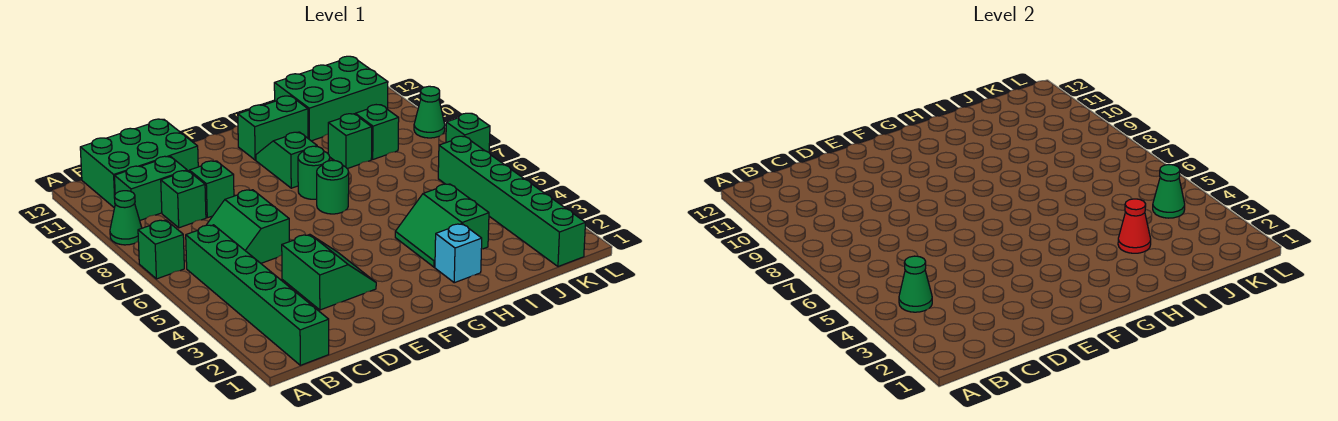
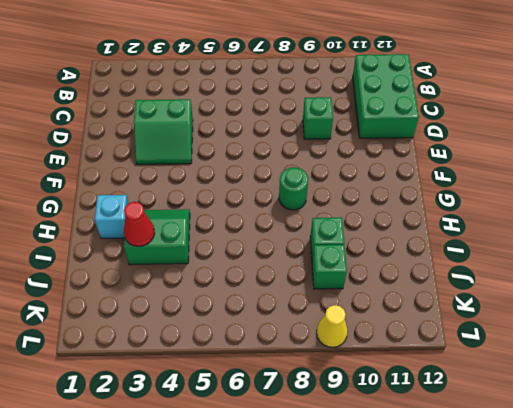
yellow cone L9 level 1 -> green cone L9 level 1
none -> green brick A7 level 1
none -> green cone A9 level 1
none -> green brick B1:B6 level 1

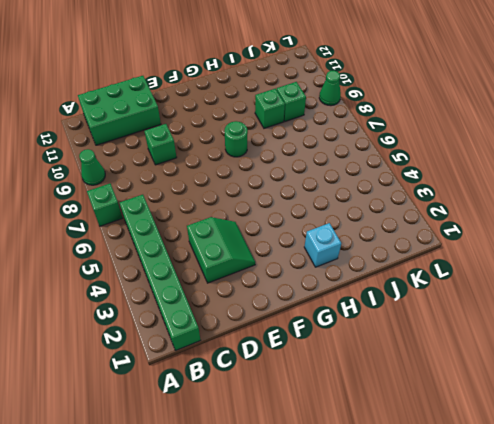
none -> green brick B10:C10 level 1
none -> green slope C6:D7 level 1 top D
none -> green brick C9 level 1

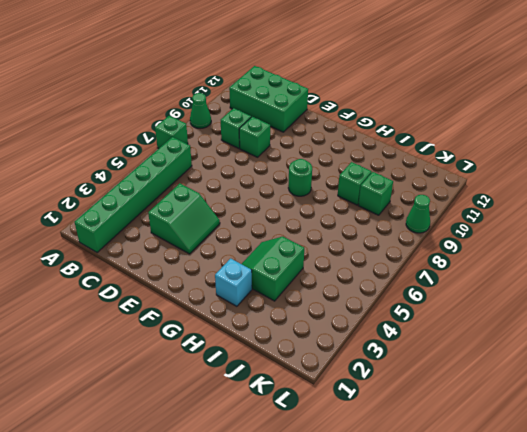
none -> green brick B10:C10 level 1
none -> green slope C6:D7 level 1 top D
none -> green round brick G7 level 1

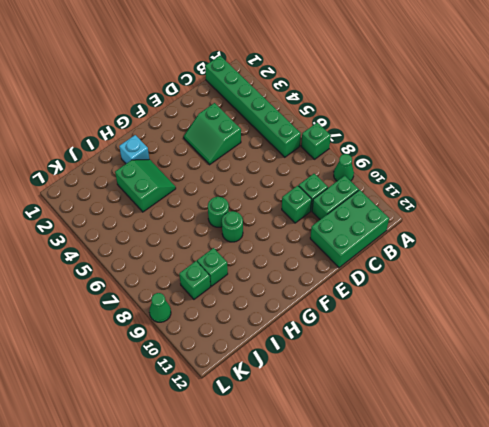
none -> green slope C6:D7 level 1 top D
none -> green slope G9:G10 level 1 top 9
none -> green brick G11:H11 level 1

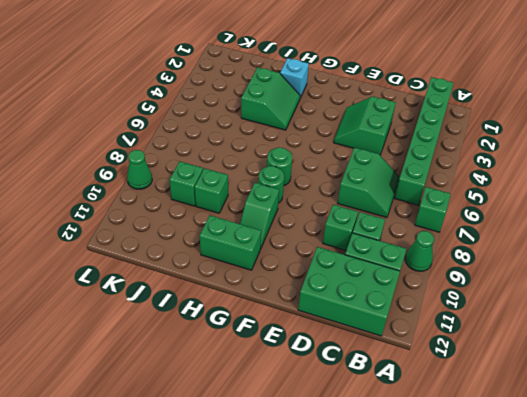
none -> green brick I11:K12 level 1
none -> green brick K1:K6 level 1
none -> green brick L7 level 1

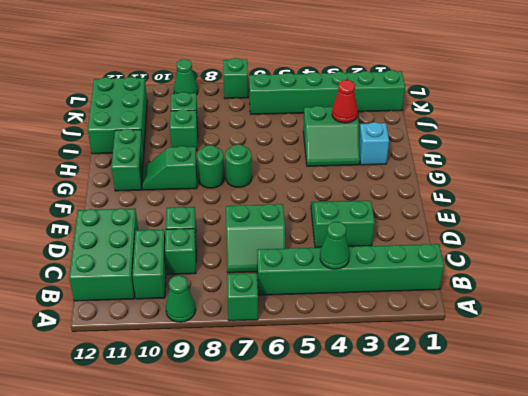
none -> green cone K4 level 2

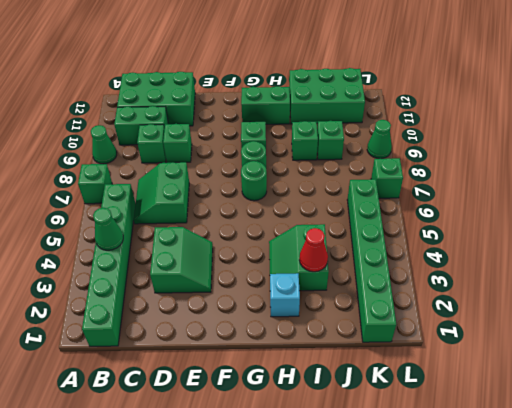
none -> green cone K4 level 2

